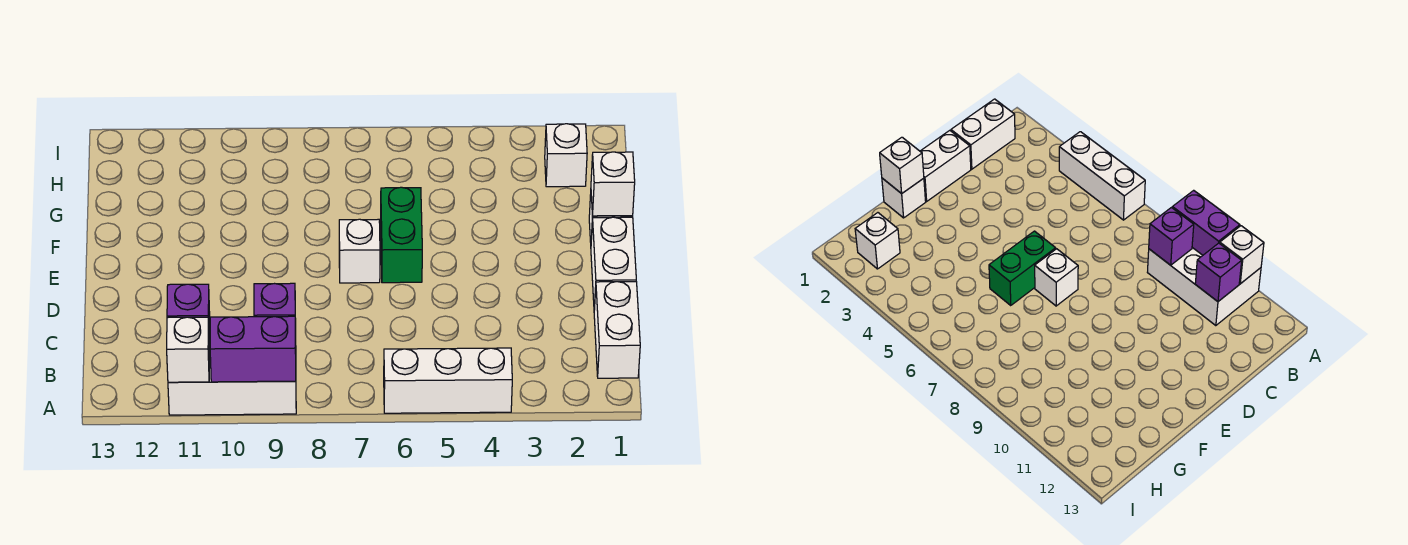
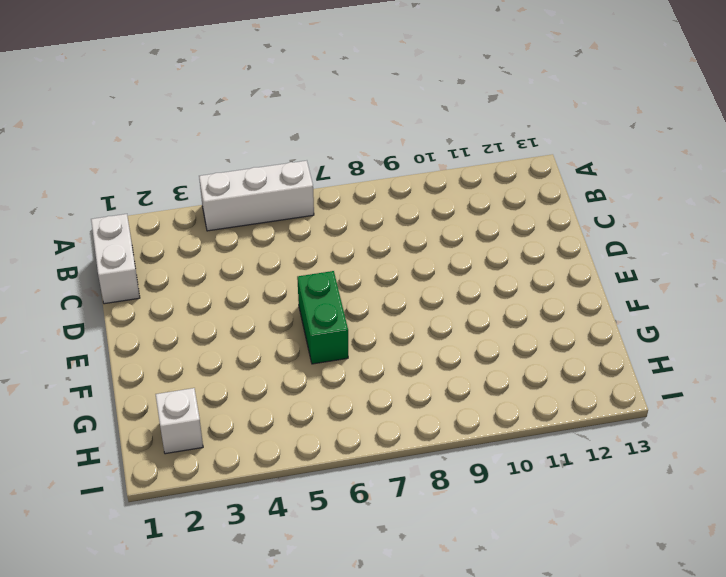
none -> white brick A9:B11 level 1
none -> white brick D1:E1 level 1
none -> white brick E7 level 1

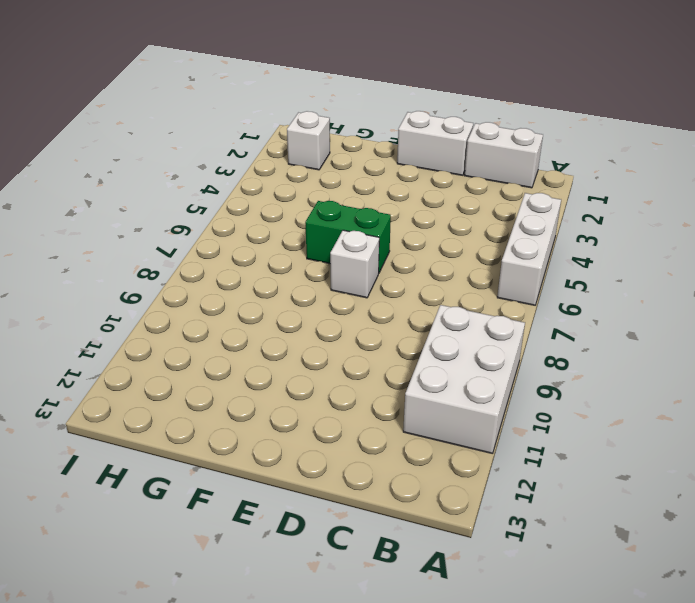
none -> white brick F1 level 1
none -> purple brick A9:A10 level 2
none -> white brick A11 level 2

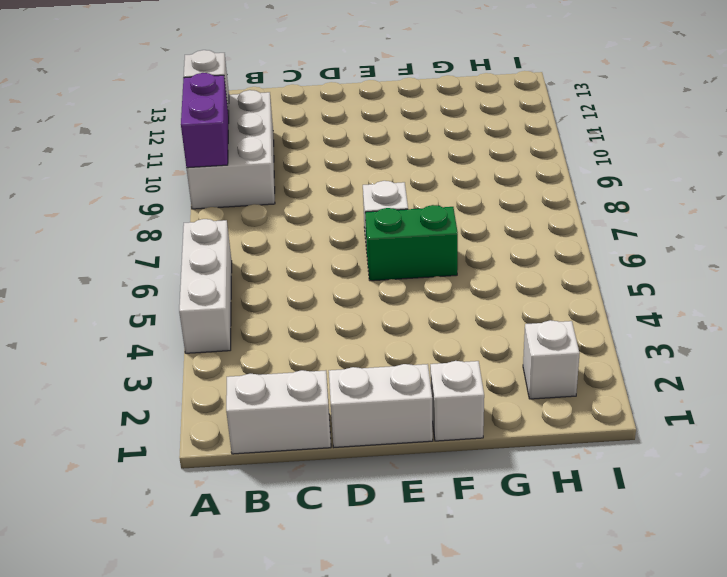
none -> purple brick B9 level 2
none -> purple brick B11 level 2
none -> white brick F1 level 2

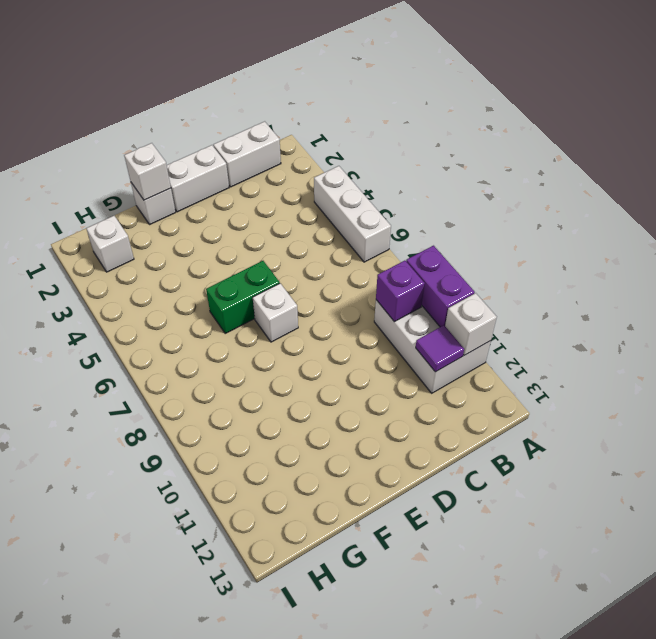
purple tile B11 level 2 -> purple brick B11 level 2

